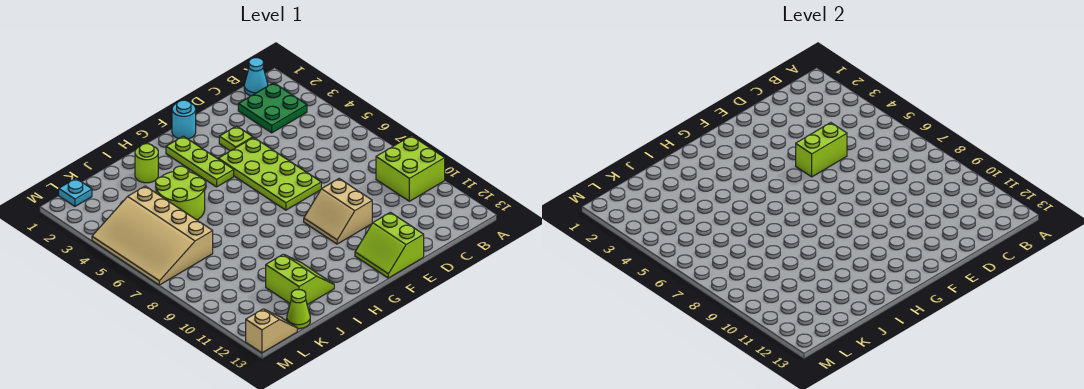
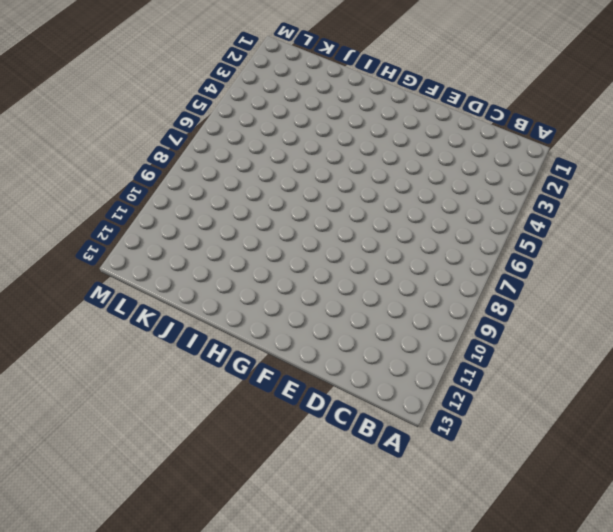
none -> lime brick A9:B10 level 1
none -> cyan cone B1 level 1
none -> green plate B2:C3 level 1

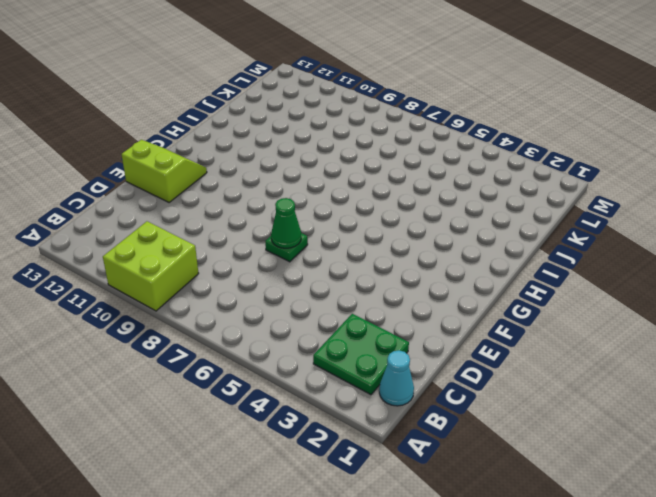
green plate E7 level 1 -> lime plate E4:F7 level 1
green cone E7 level 2 -> none
none -> lime plate E3 level 1
none -> tan slope E9:F10 level 1 top E
none -> cyan round brick F1 level 1

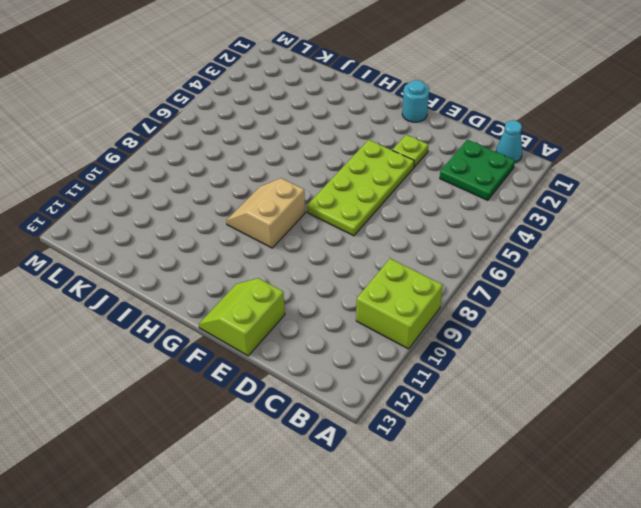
tan slope G8:H9 level 1 top G -> tan slope E9:F10 level 1 top E
none -> lime plate G2:G4 level 1
none -> lime round brick I2 level 1
none -> lime round brick I4:J5 level 1

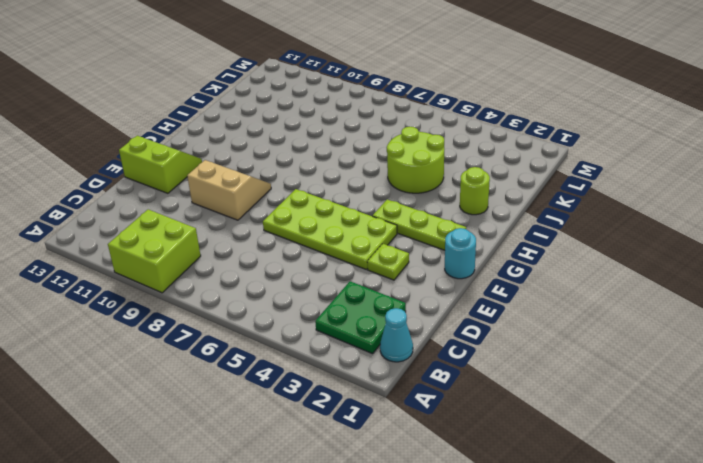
none -> lime slope I11:J12 level 1 top J
none -> tan slope K4:M7 level 1 top K
none -> lime cone K13 level 1

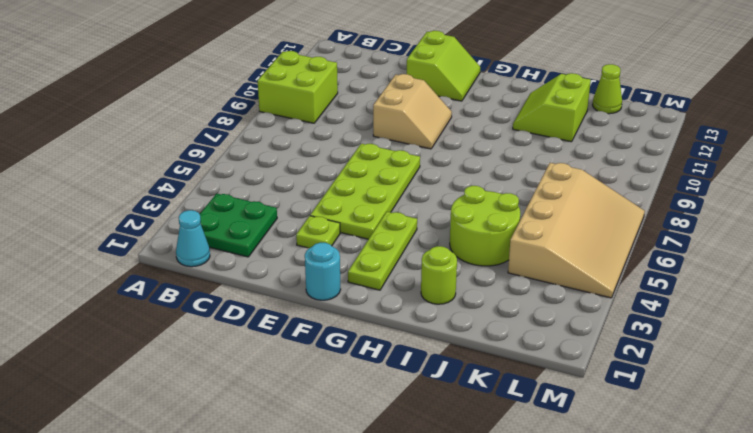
none -> cyan plate L1 level 1
none -> tan slope L13:M13 level 1 top M
none -> lime brick D5:E5 level 2

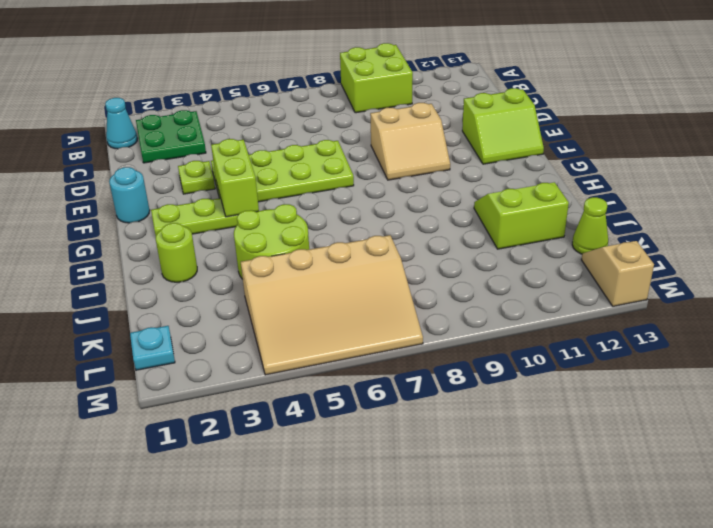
lime brick F4:G4 level 2 -> lime brick D5:E5 level 2

